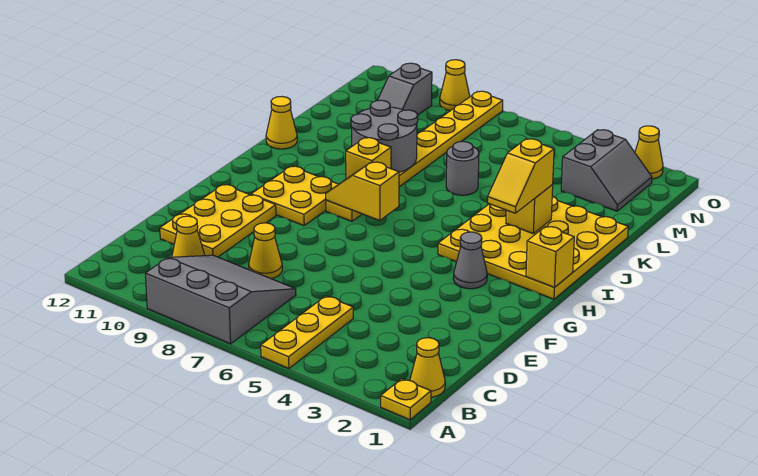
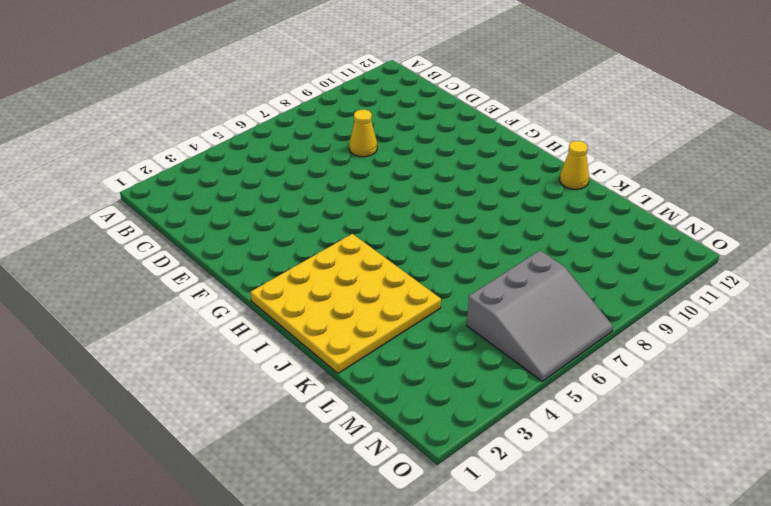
grey slope M5:O7 level 1 top M -> grey slope A7:C9 level 1 top A
none -> yellow plate A1 level 1
none -> yellow plate A5:C5 level 1
none -> yellow cone B1 level 1

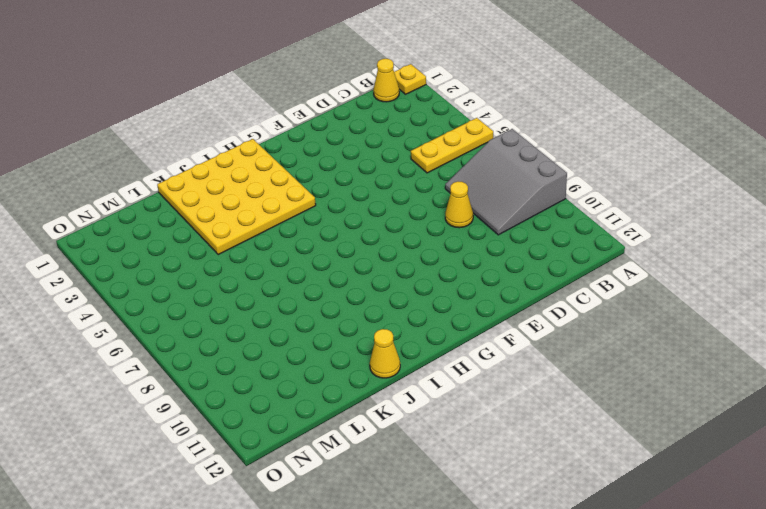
none -> yellow cone C10 level 1
none -> yellow plate D10:F11 level 1
none -> grey cone G3 level 1

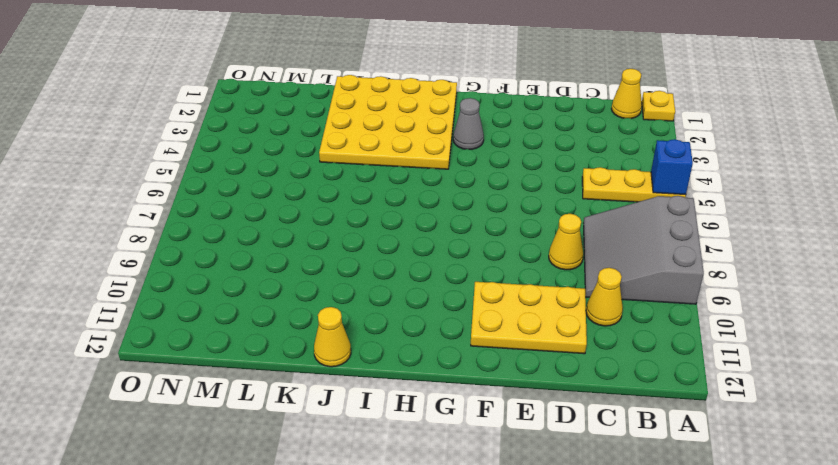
blue brick A5 level 2 -> none
none -> yellow plate G9:H10 level 1
none -> yellow plate H8:O8 level 1
none -> grey round brick K6 level 1

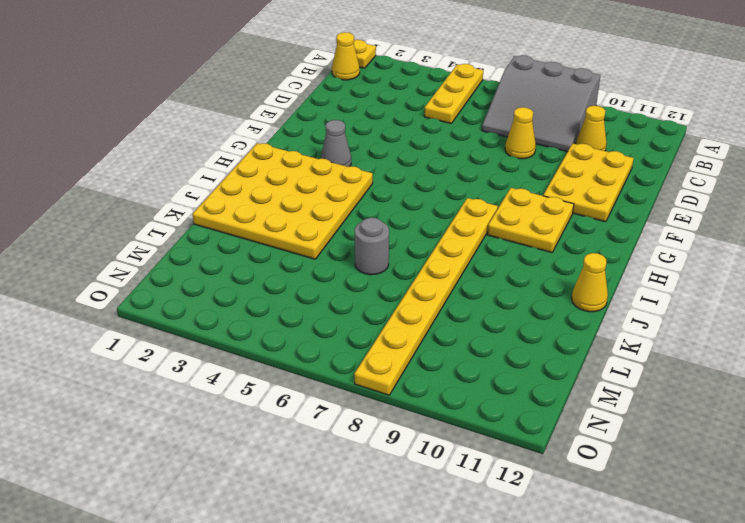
none -> grey slope M2:N3 level 1 top 3
none -> grey slope M10:N10 level 1 top N
none -> yellow cone O2 level 1

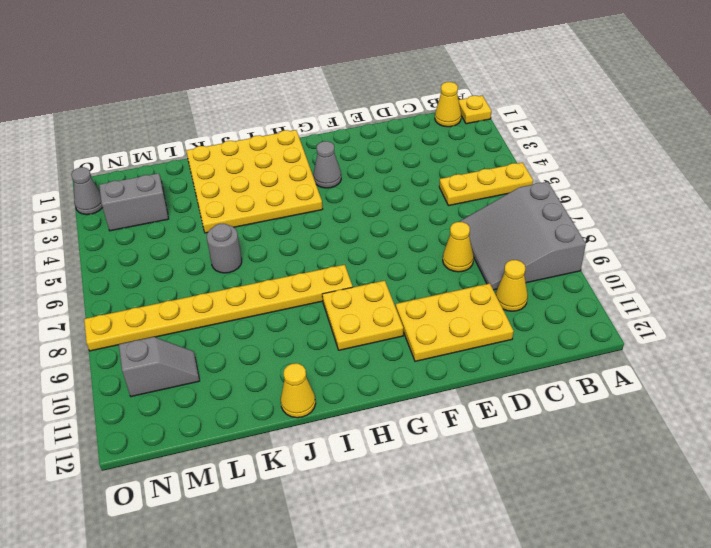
grey cone O2 level 1 -> yellow cone O2 level 1
none -> yellow cone O9 level 1
none -> yellow brick H1 level 2
none -> yellow slope H7:H8 level 2 top 7

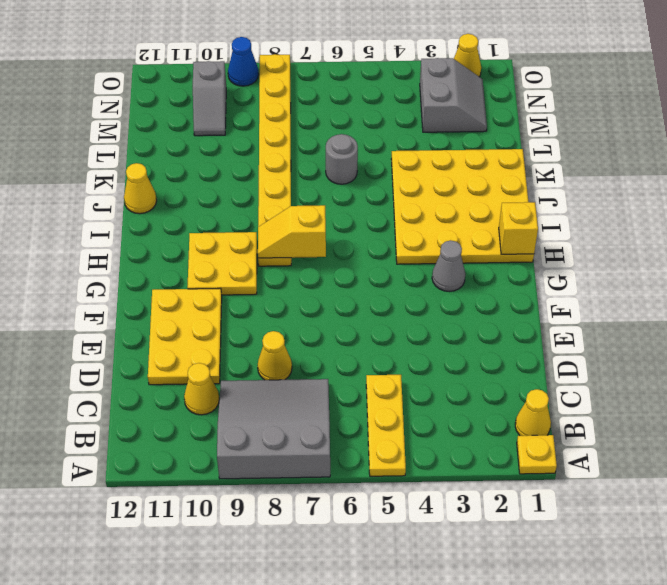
blue cone O9 level 1 -> yellow cone O9 level 1
none -> yellow brick I8 level 2
none -> yellow brick J3 level 2
none -> grey round brick J8:K9 level 2

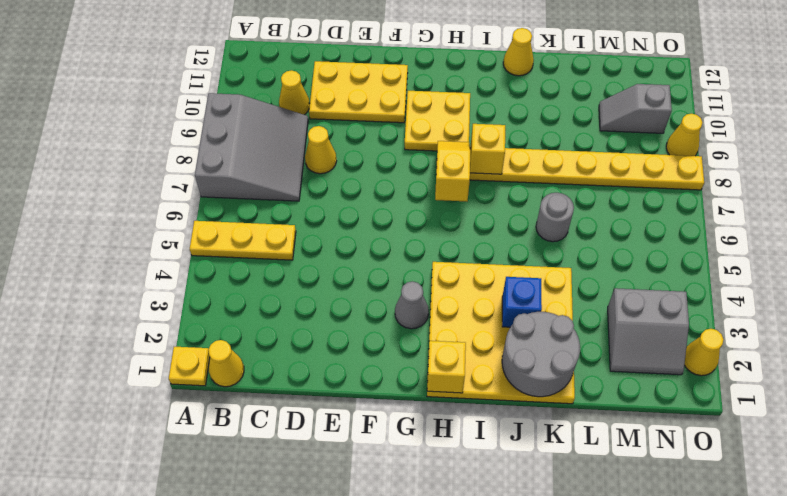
grey round brick J1:K2 level 2 -> grey round brick J8:K9 level 2
blue brick J3 level 2 -> yellow brick J3 level 2
none -> yellow slope I3:J3 level 3 top J

